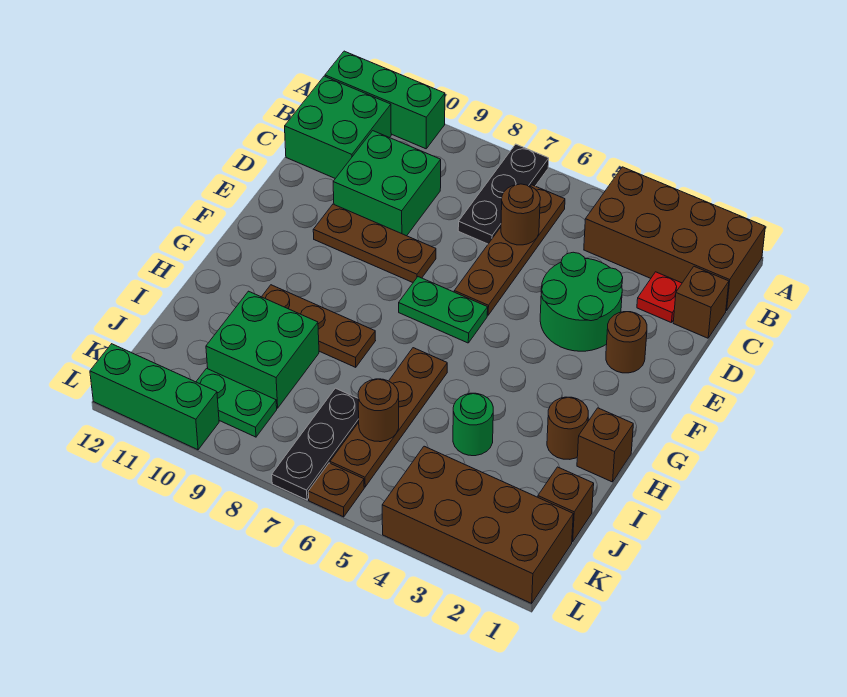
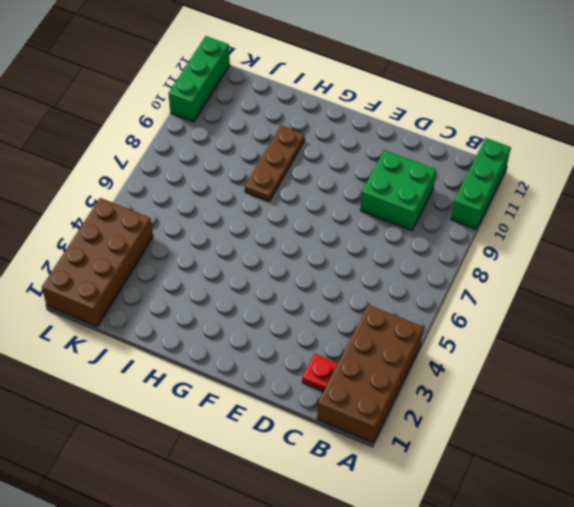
none -> black plate A7:C7 level 1
none -> brown plate B6:E6 level 1
none -> green brick B11:C12 level 1

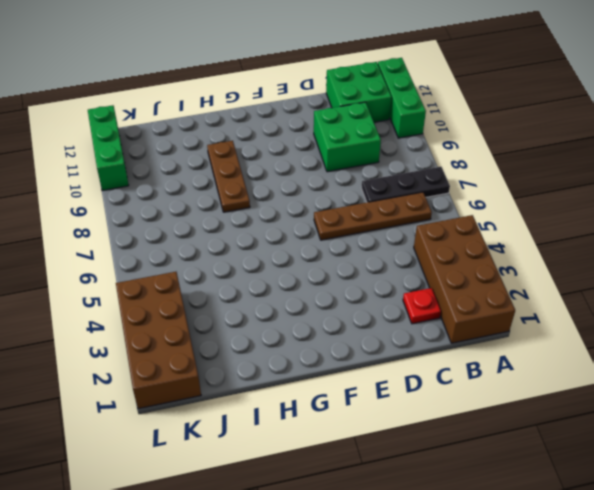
none -> brown brick C1 level 1
none -> green round brick D3:E4 level 1
none -> brown round brick E2 level 1

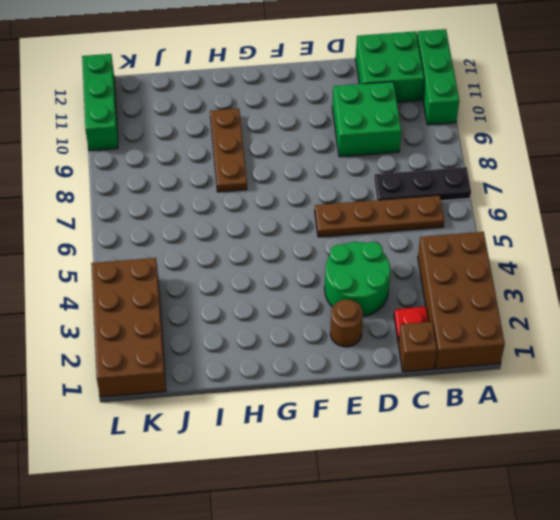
none -> brown plate E8:E10 level 1
none -> green plate F6:F7 level 1
none -> brown brick H1 level 1

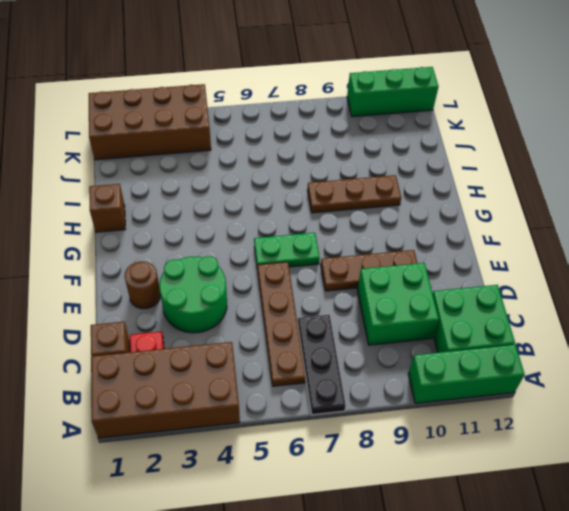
none -> brown round brick H2 level 1
none -> brown plate H6:K6 level 1
none -> green round brick I4 level 1

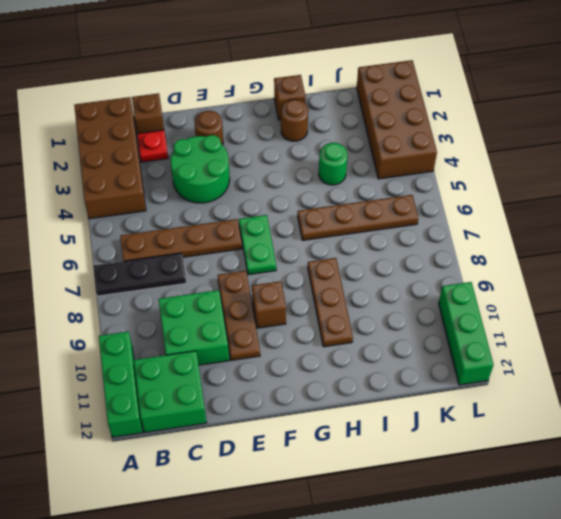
brown brick F9 level 1 -> brown brick J1 level 1
none -> green brick I9:J10 level 1
none -> black plate J7:L7 level 1
none -> green plate K9:K10 level 1

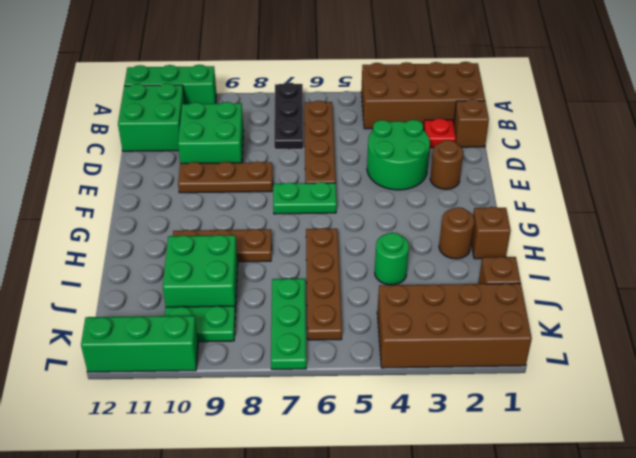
green plate J7:L7 level 1 -> black plate J7:L7 level 1
none -> brown plate L6 level 1
none -> brown round brick C6 level 2
none -> brown round brick J6 level 2

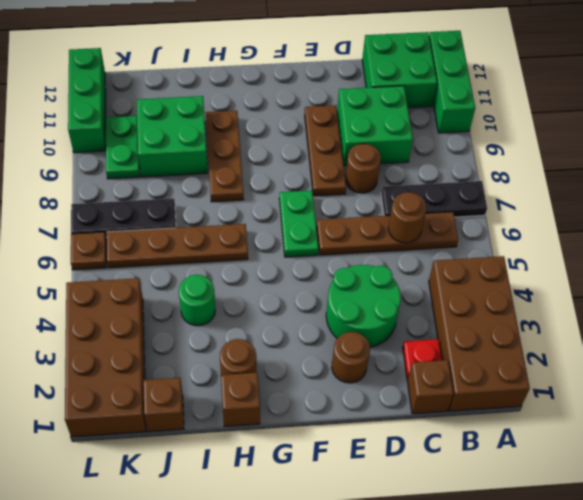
brown round brick D8 level 1 -> brown round brick J6 level 2

